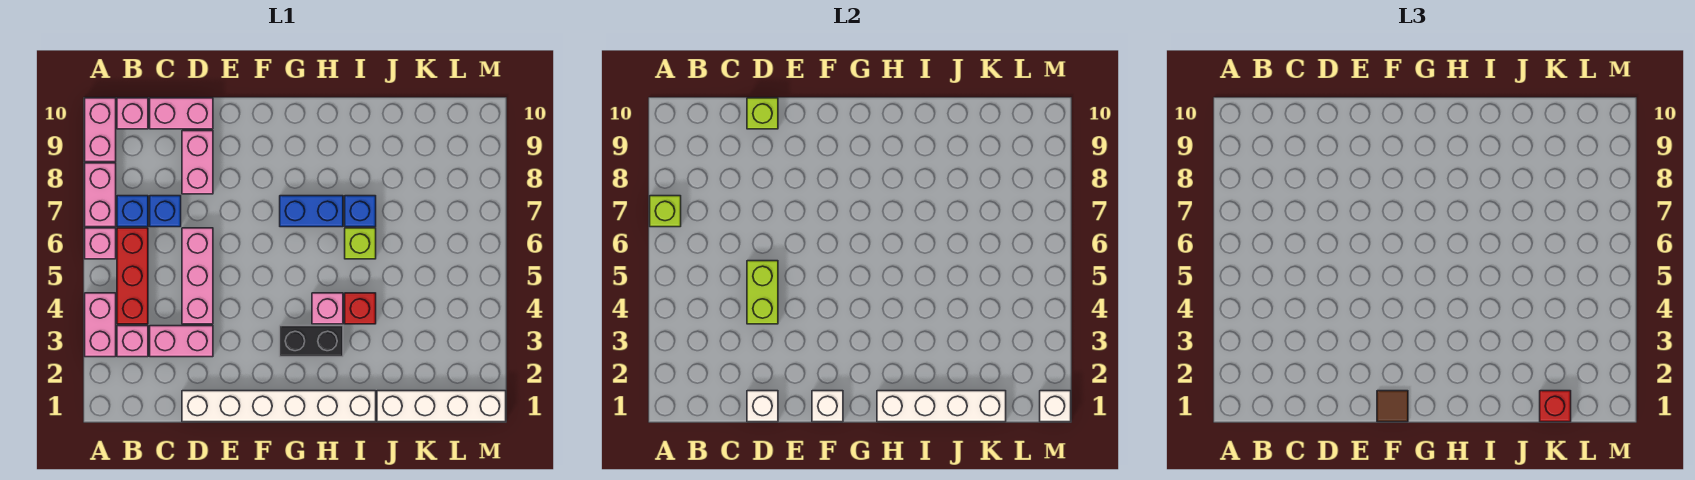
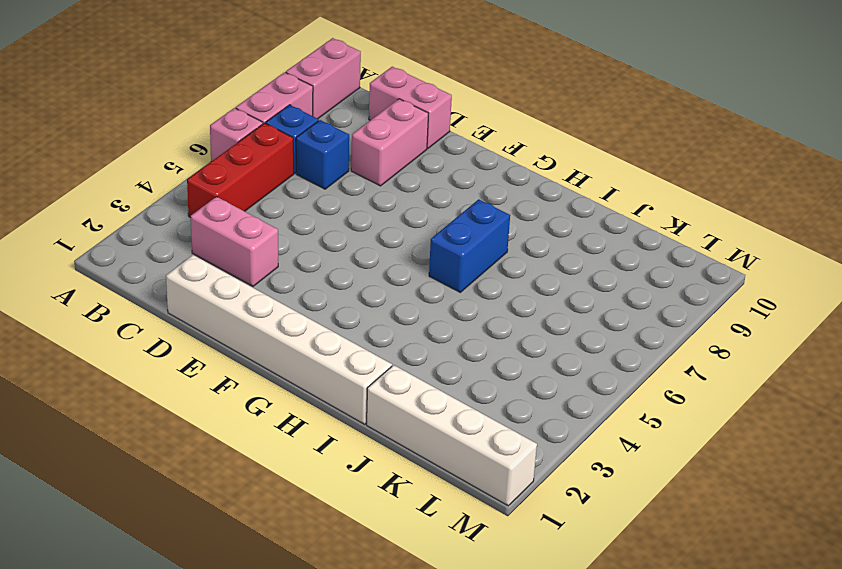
blue brick H6:H7 level 1 -> blue brick G7:H7 level 1
none -> pink brick A3:A4 level 1
none -> pink brick B3 level 1
none -> pink brick B10 level 1
none -> pink brick D4:D6 level 1

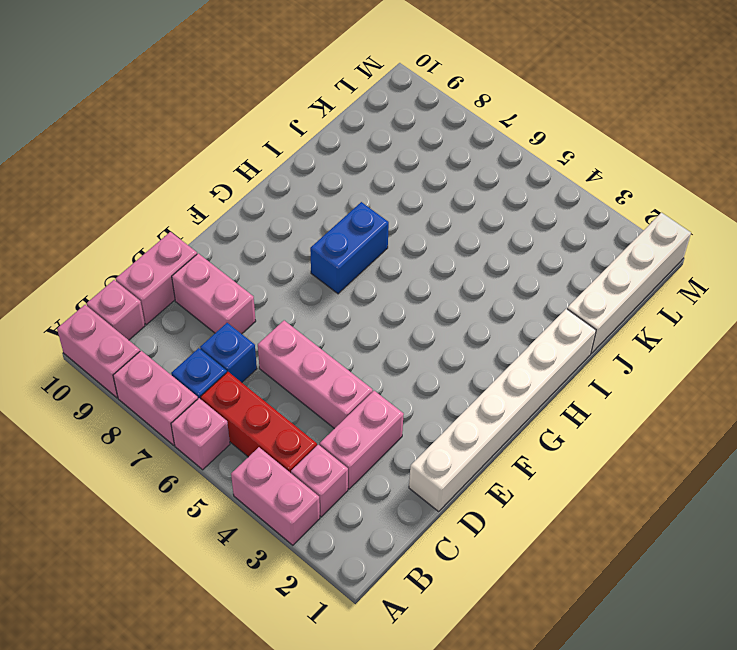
none -> black brick G3:H3 level 1
none -> pink brick H4 level 1
none -> red brick I4 level 1
none -> lime brick I6 level 1

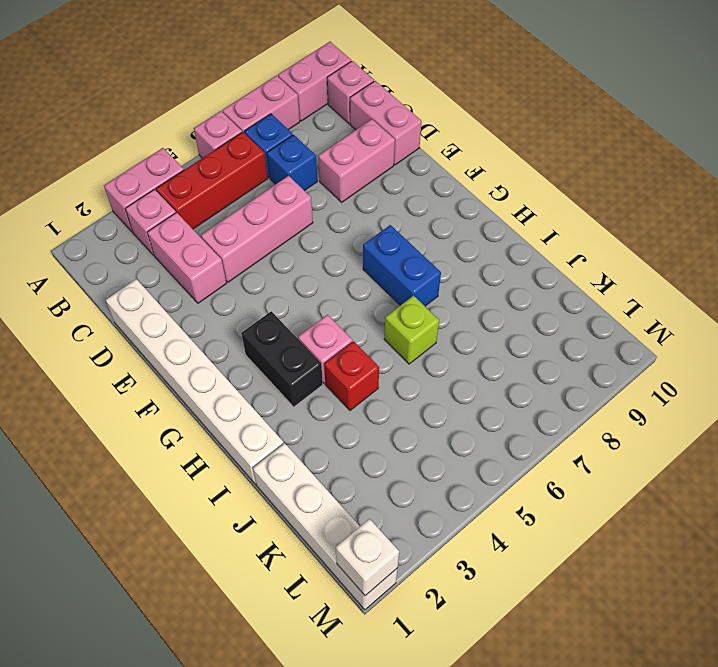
none -> blue brick I7 level 1
none -> lime brick A7 level 2
none -> white brick D1 level 2
none -> lime brick D4:D5 level 2

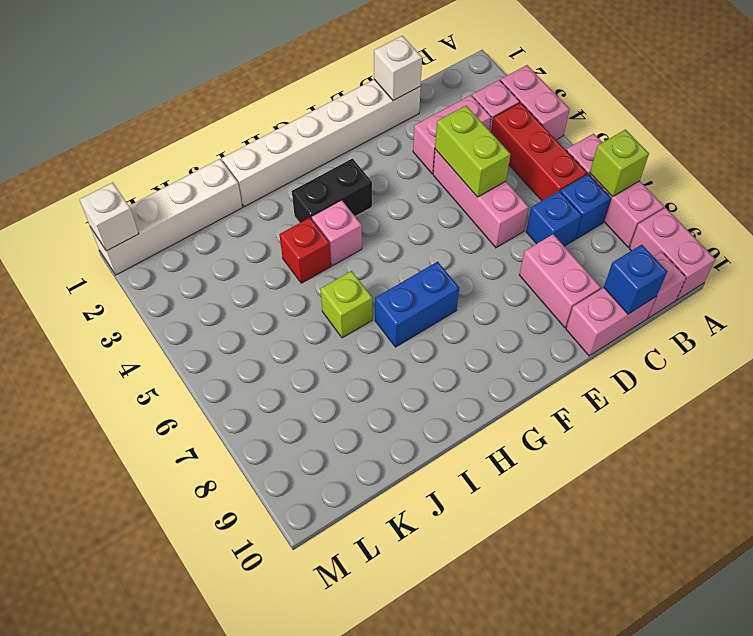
blue brick C10 level 2 -> blue brick I7 level 1
none -> lime brick D10 level 2
none -> white brick F1 level 2
none -> white brick H1:K1 level 2
none -> brown tile F1 level 3

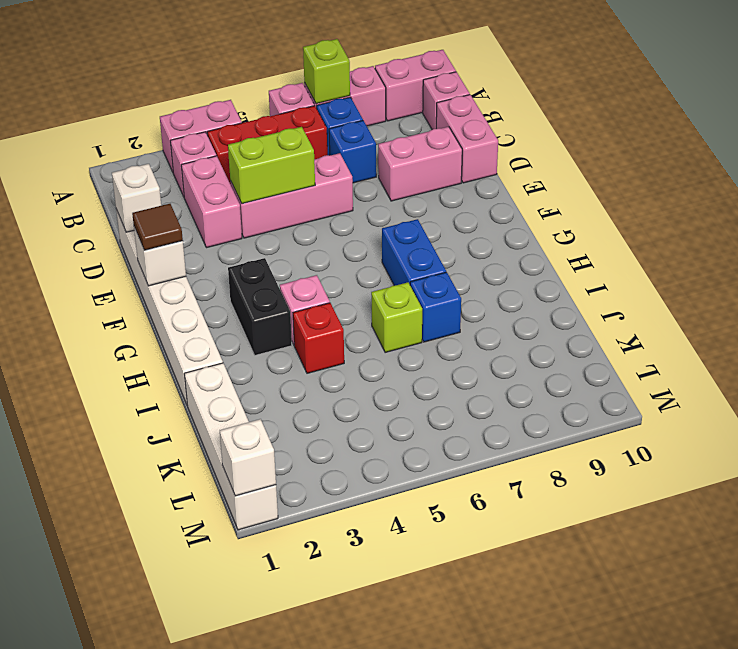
none -> lime brick D10 level 2
none -> white brick H1:K1 level 2
none -> red brick K1 level 3

